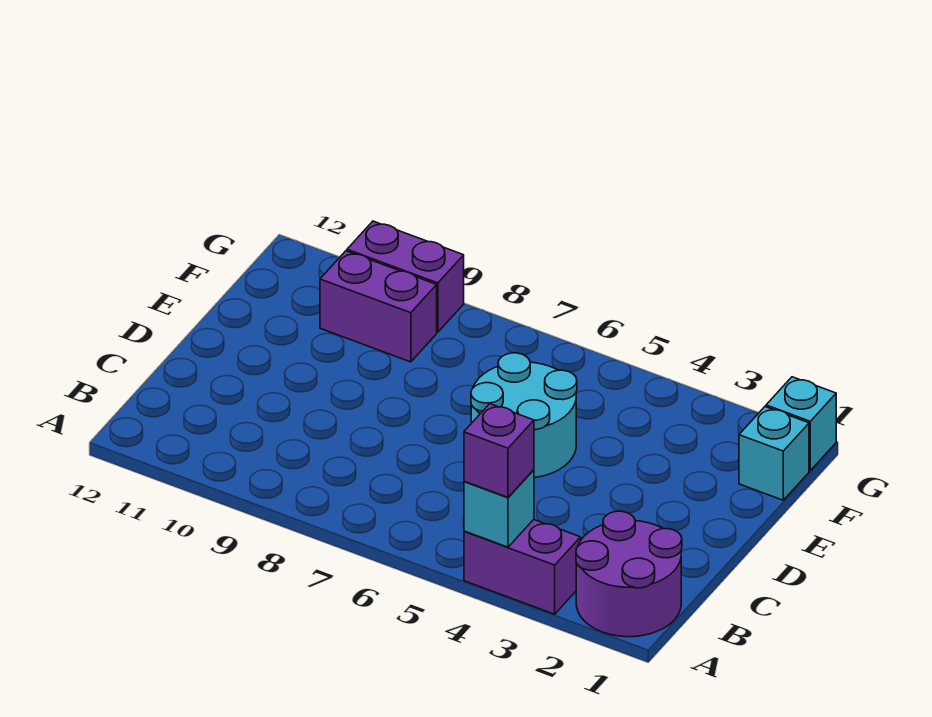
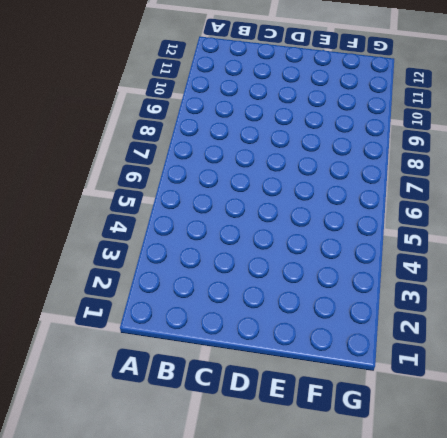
none -> purple round brick A1:B2 level 1
none -> purple brick A3:A4 level 1

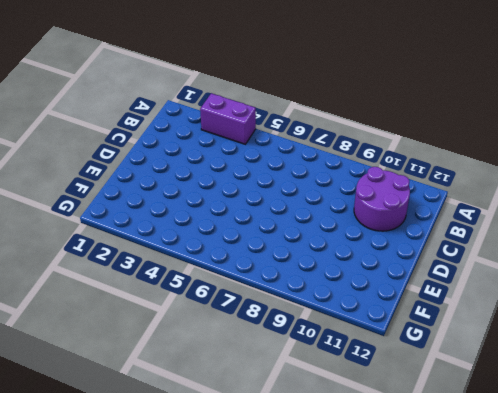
purple round brick B10:C11 level 1 -> purple round brick A1:B2 level 1
none -> cyan round brick D5:E6 level 1
none -> cyan brick F1 level 1

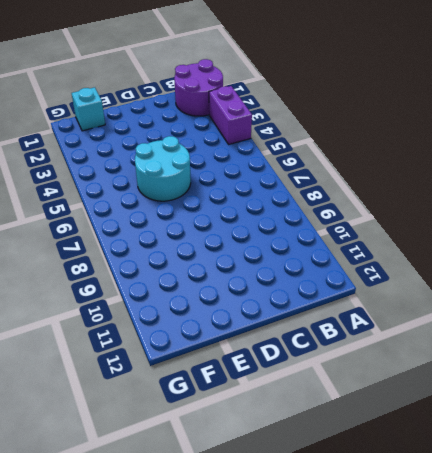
none -> purple brick F9:F10 level 1
none -> cyan brick G1 level 1

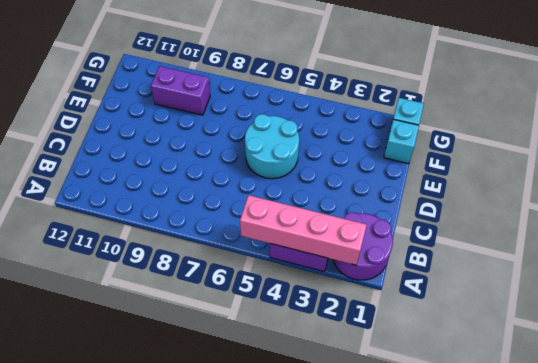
pink brick A2:A5 level 2 -> cyan brick A4 level 2
none -> purple brick G9:G10 level 1
none -> purple brick A4 level 3

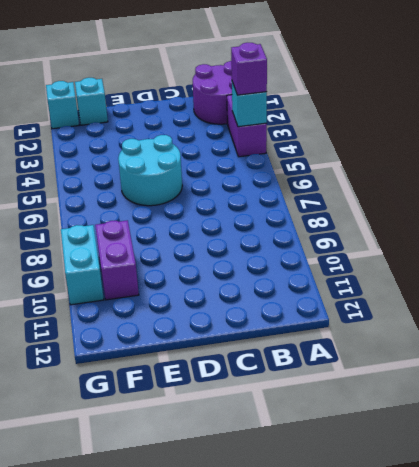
cyan brick G9:G10 level 1 -> purple brick G9:G10 level 1

